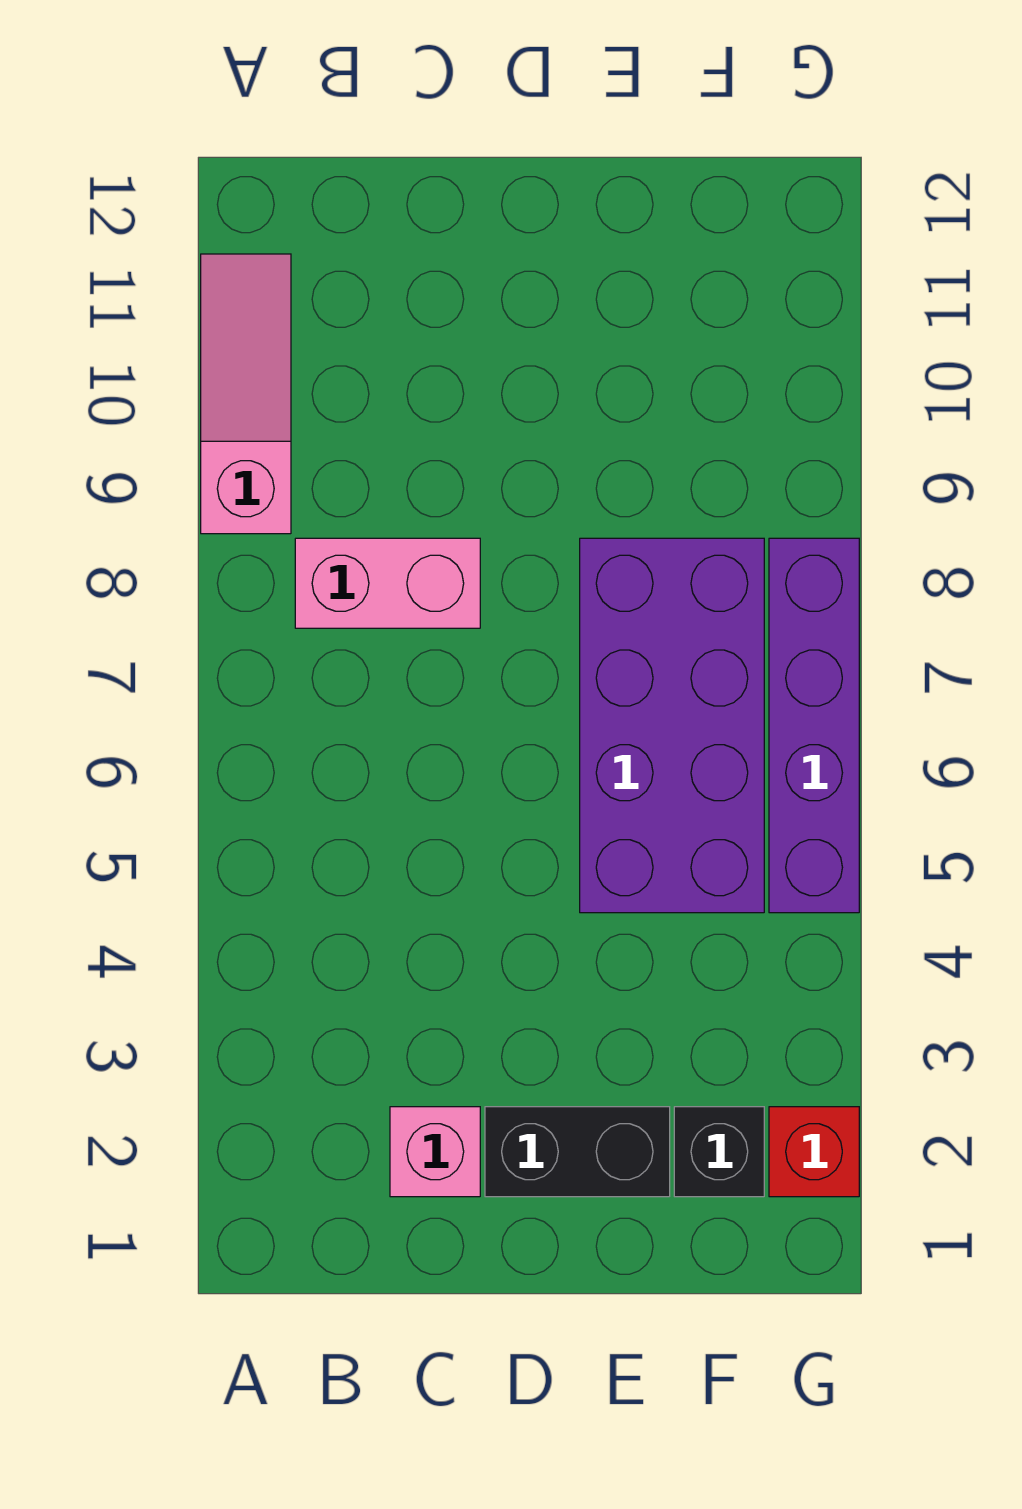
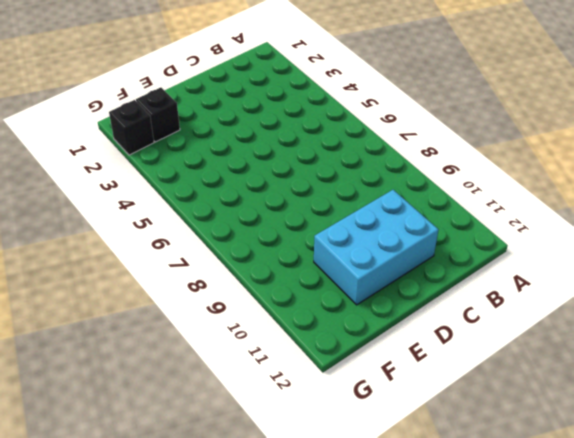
cyan brick C10:E11 level 1 -> none
black brick G2 level 1 -> red brick G2 level 1
none -> pink slope A9:A11 level 1 top 9
none -> pink brick B8:C8 level 1

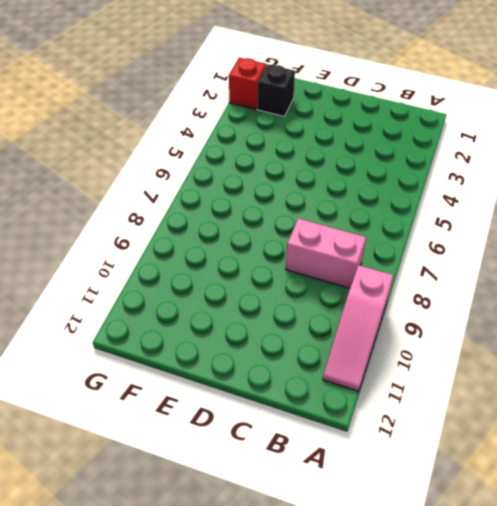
none -> pink brick C2 level 1
none -> black brick D2:E2 level 1

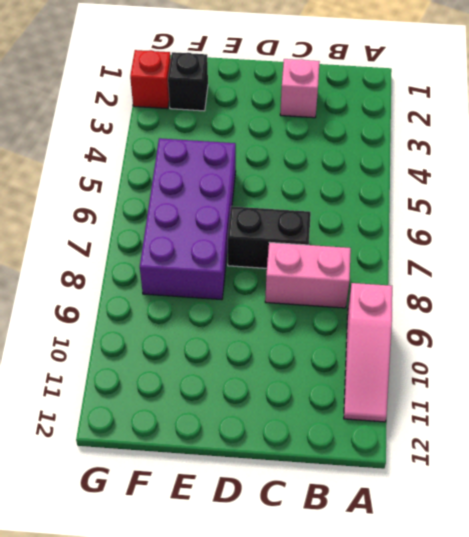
black brick C7:D7 level 1 -> black brick D2:E2 level 1
none -> purple brick G5:G8 level 1

